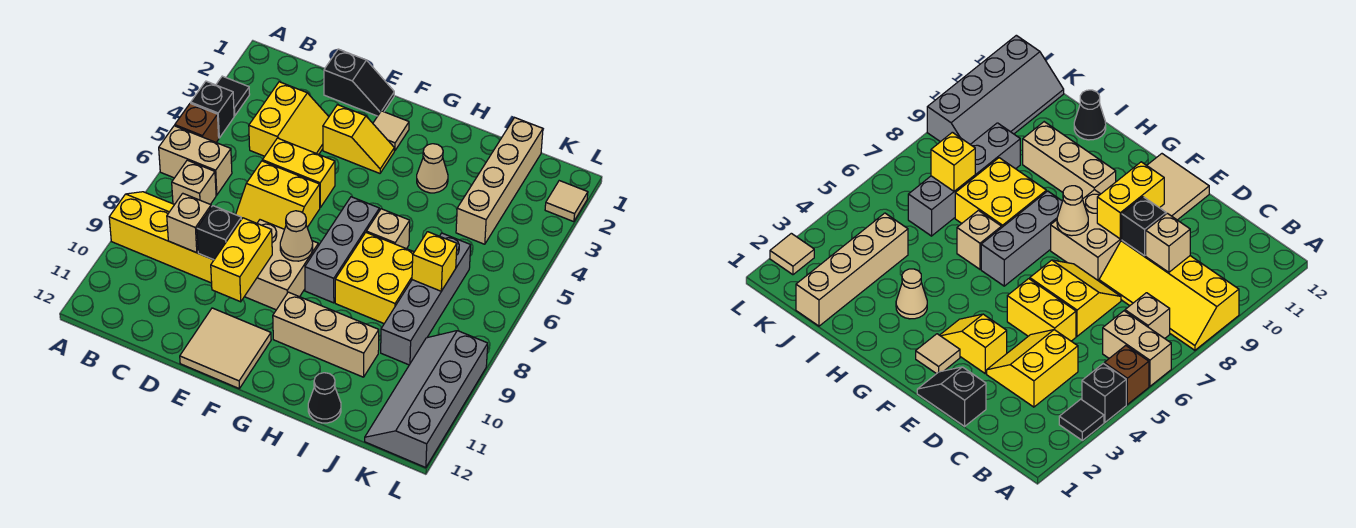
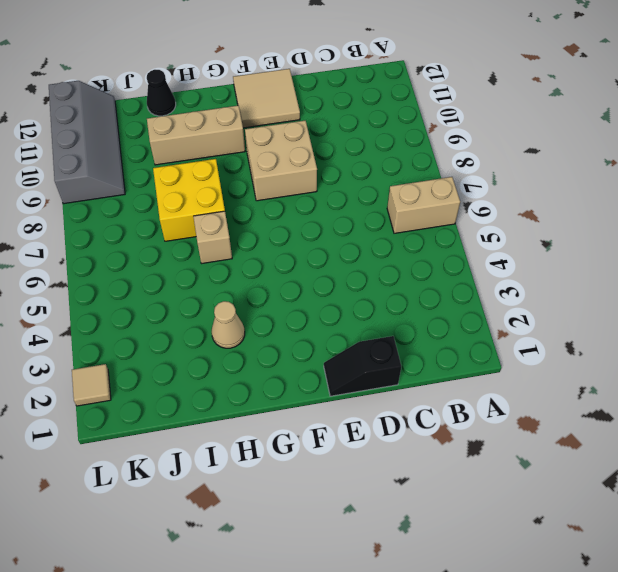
none -> black tile A3 level 1
none -> black brick A4 level 1
none -> brown brick A5 level 1

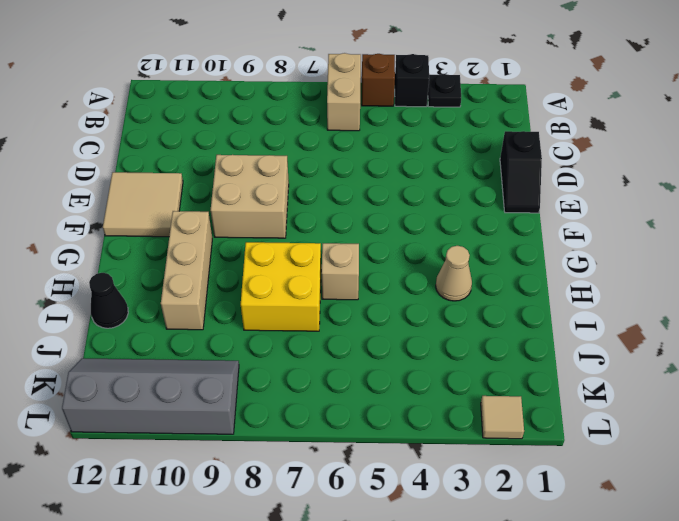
black plate A3 level 1 -> black tile A3 level 1
none -> yellow slope A8:D9 level 1 top 9
none -> tan brick B7 level 1
none -> yellow slope C3:D4 level 1 top C

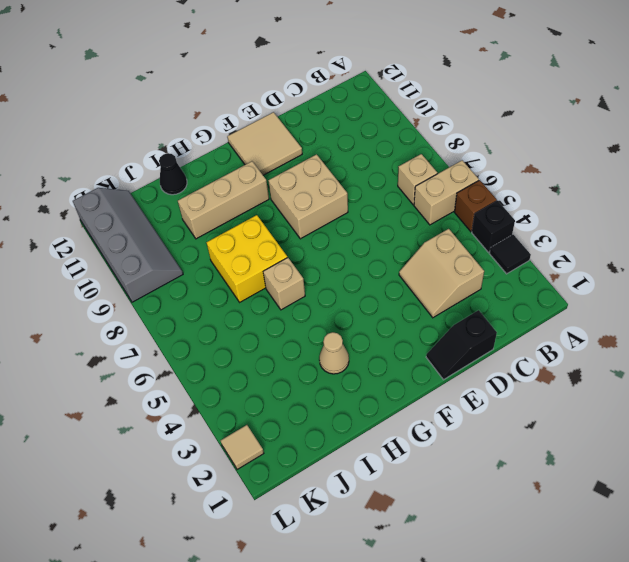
tan slope C3:D4 level 1 top C -> yellow slope C3:D4 level 1 top C
none -> yellow slope A8:D9 level 1 top 9
none -> yellow brick D5:E5 level 1
none -> yellow slope D6:E7 level 1 top 6

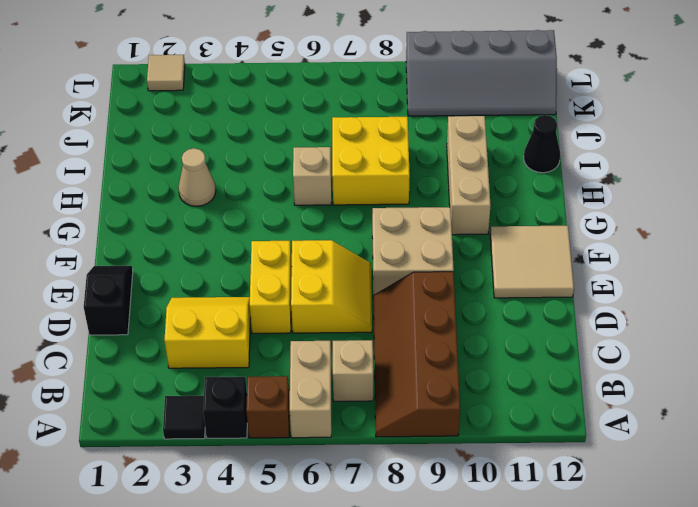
brown slope A8:D9 level 1 top 9 -> yellow slope A8:D9 level 1 top 9
none -> yellow slope E3:F3 level 1 top E
none -> tan tile F2 level 1
none -> grey brick G6:G8 level 1

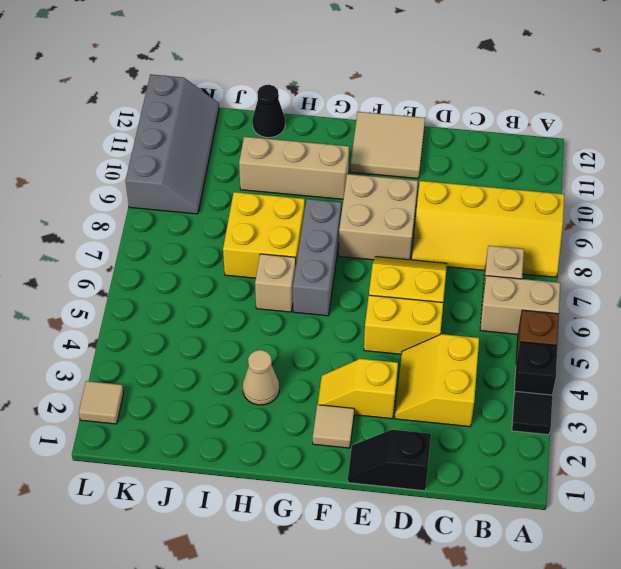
none -> tan brick J1:J4 level 1
none -> grey brick J6:J9 level 1
none -> tan brick C9 level 2

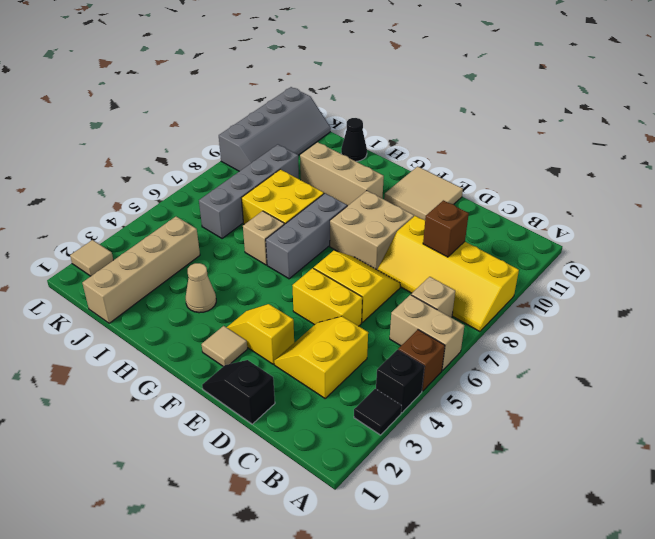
brown brick C9 level 2 -> tan brick C9 level 2
none -> black brick D9 level 2
none -> yellow brick E9:E10 level 2
none -> tan cone F8 level 2

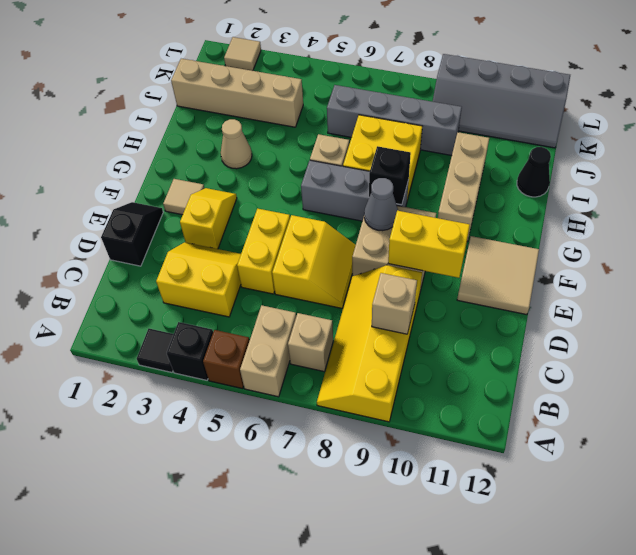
grey cone F8 level 2 -> tan cone F8 level 2
black brick G8 level 2 -> black brick D9 level 2
none -> yellow brick J7 level 2

